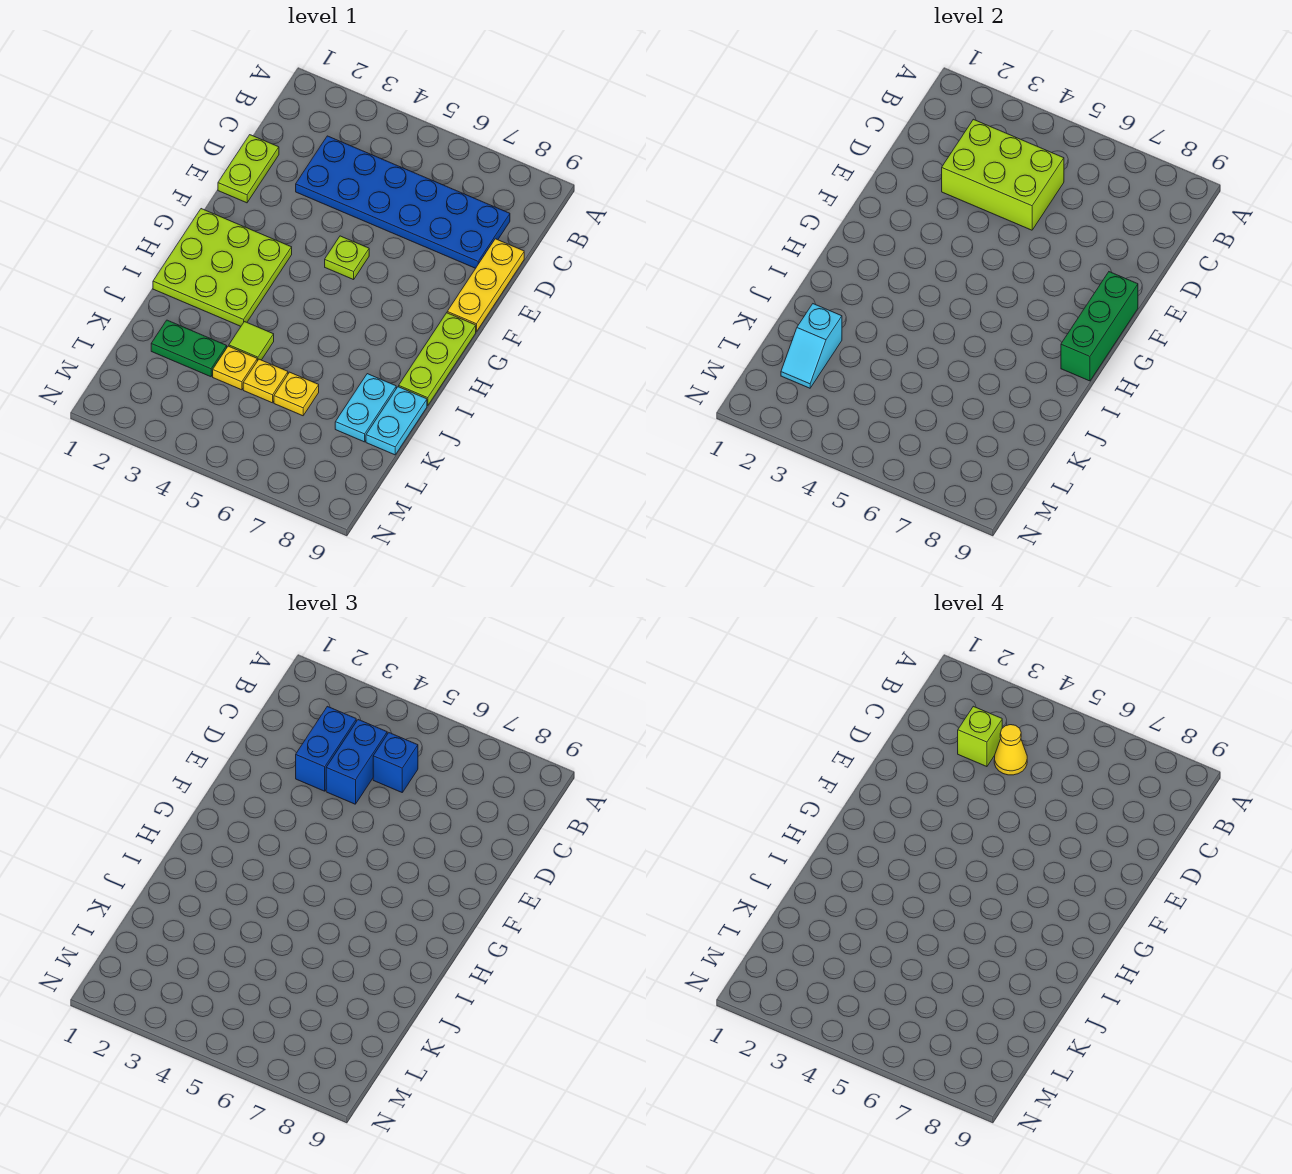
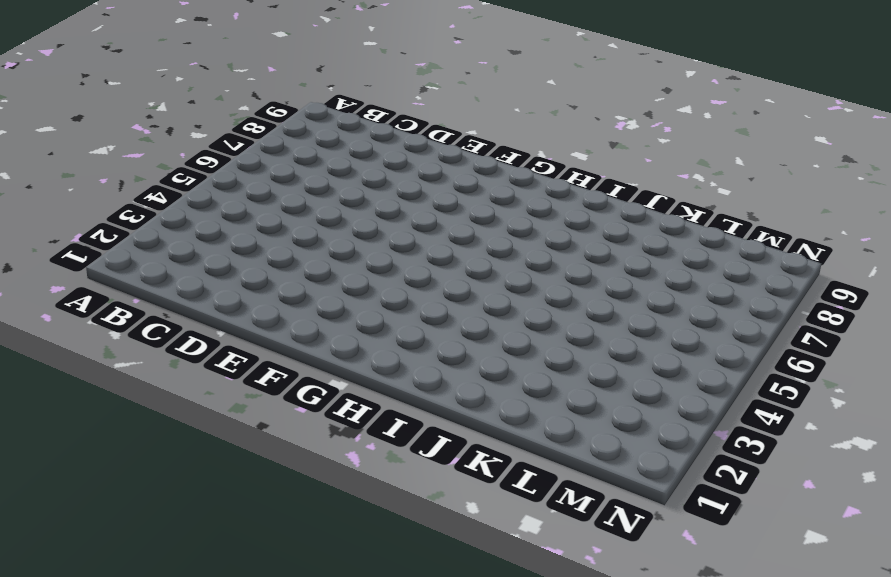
none -> blue plate C3:D8 level 1
none -> lime plate D1:E1 level 1
none -> yellow plate D9:F9 level 1

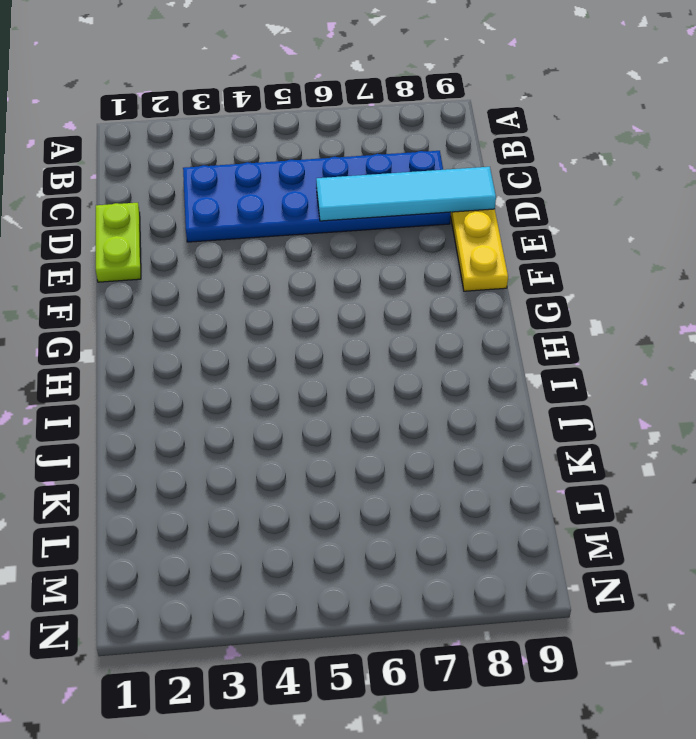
cyan tile D6:D9 level 2 -> none
none -> lime plate F5 level 1
none -> lime plate G1:I3 level 1
none -> lime plate G9:I9 level 1

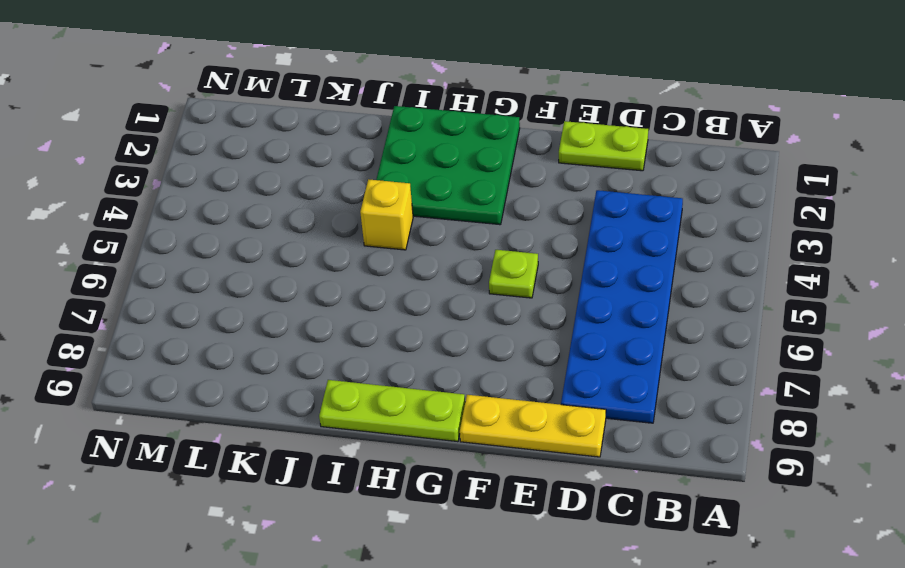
green plate G1:I3 level 1 -> lime plate G1:I3 level 1
yellow brick I4 level 1 -> none
none -> lime tile J4 level 1
none -> cyan plate J8:K8 level 1
none -> cyan plate J9:K9 level 1

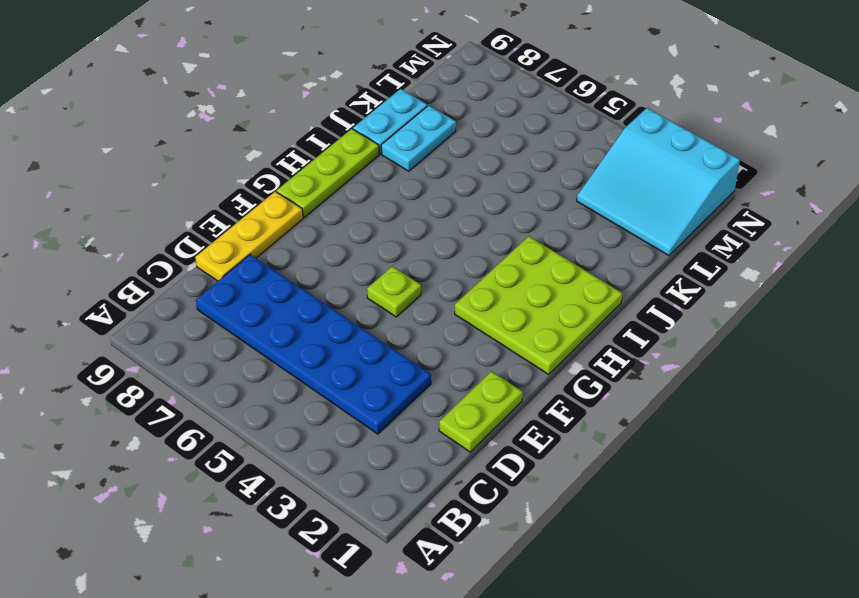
cyan slope L1:N3 level 1 top N -> none
none -> lime tile J4 level 1
none -> green plate K2:K3 level 1
none -> yellow plate K4 level 1

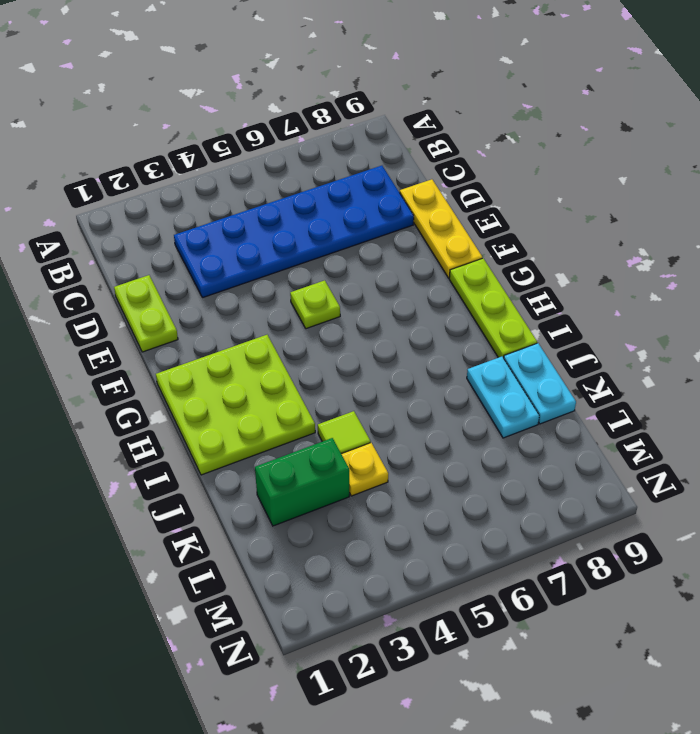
green brick K2:K3 level 1 -> green plate K2:K3 level 1
none -> yellow plate K5 level 1
none -> yellow plate K6 level 1
none -> lime brick C3:D5 level 2

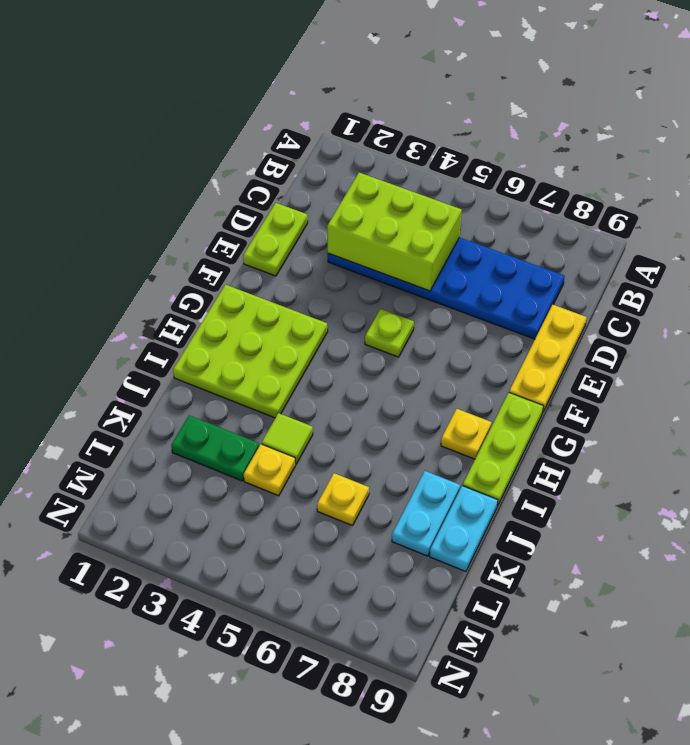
yellow plate H8 level 1 -> yellow plate K5 level 1
none -> green brick F9:H9 level 2
none -> cyan slope K2:L2 level 2 top K
none -> blue brick C3:D3 level 3

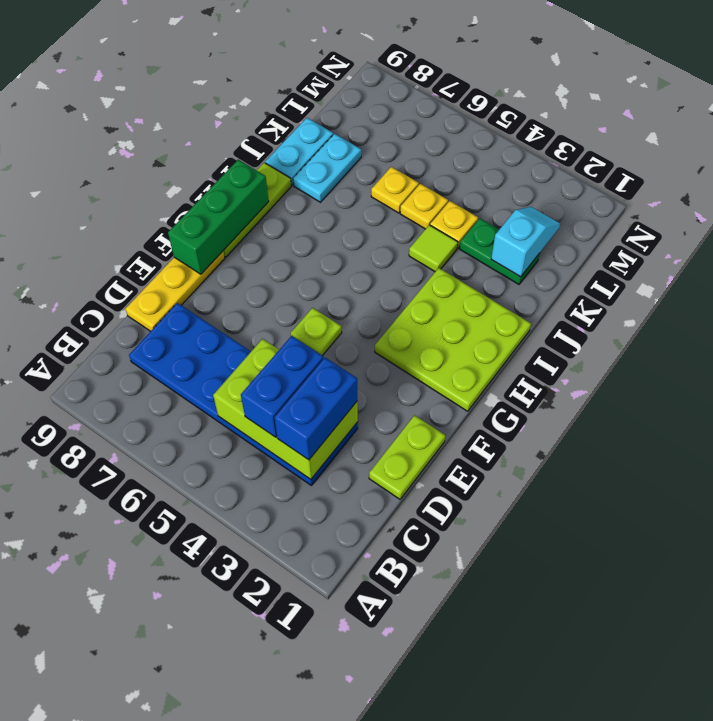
none -> blue brick C5 level 3
none -> lime brick C3 level 4
none -> yellow cone C4 level 4

